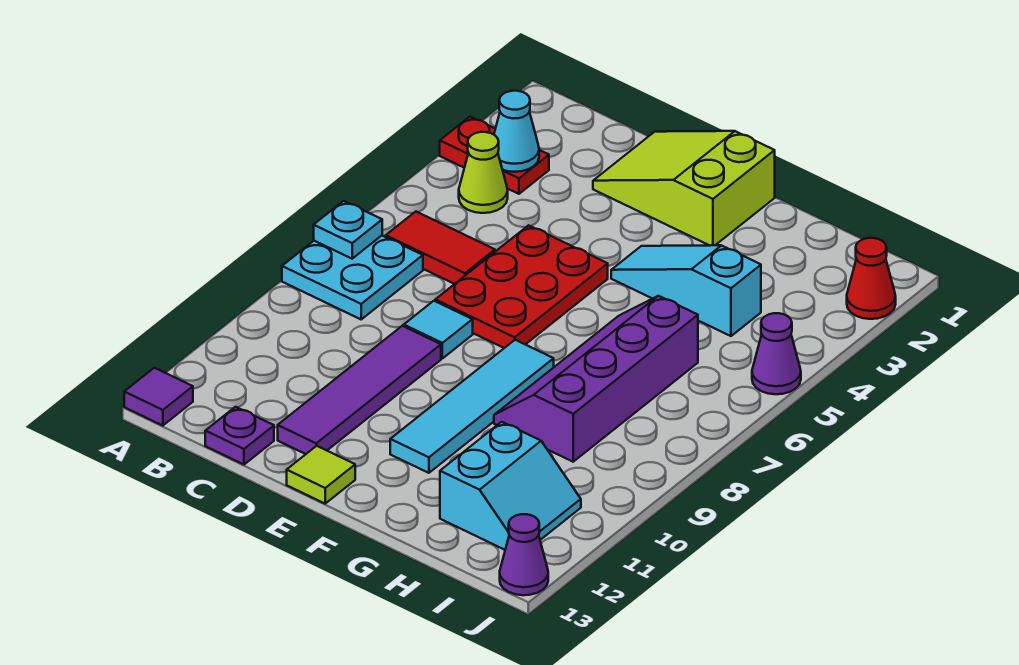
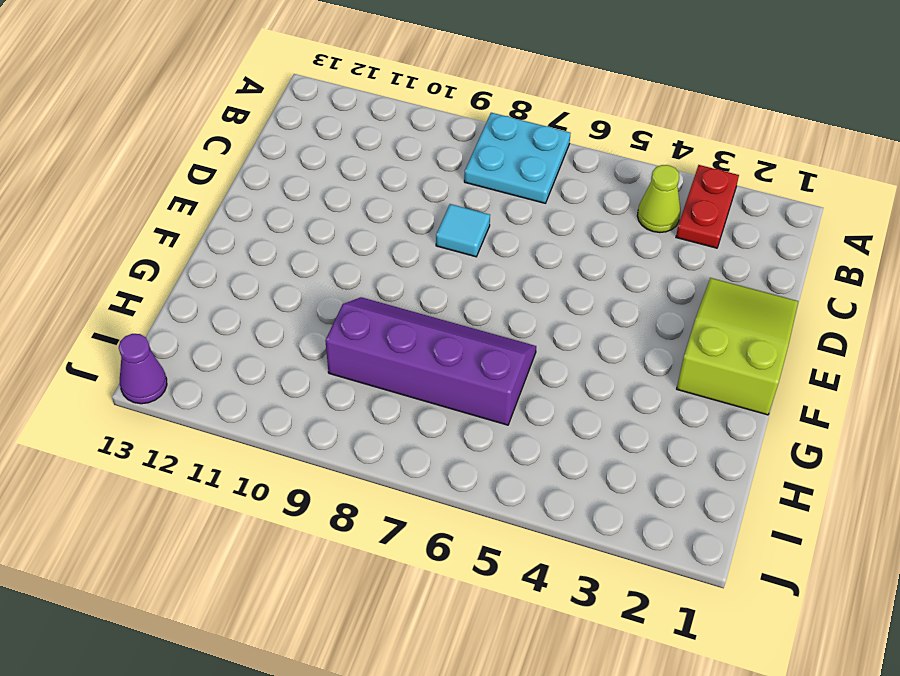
none -> purple tile A13 level 1
none -> red tile B6:C6 level 1
none -> purple plate C13 level 1

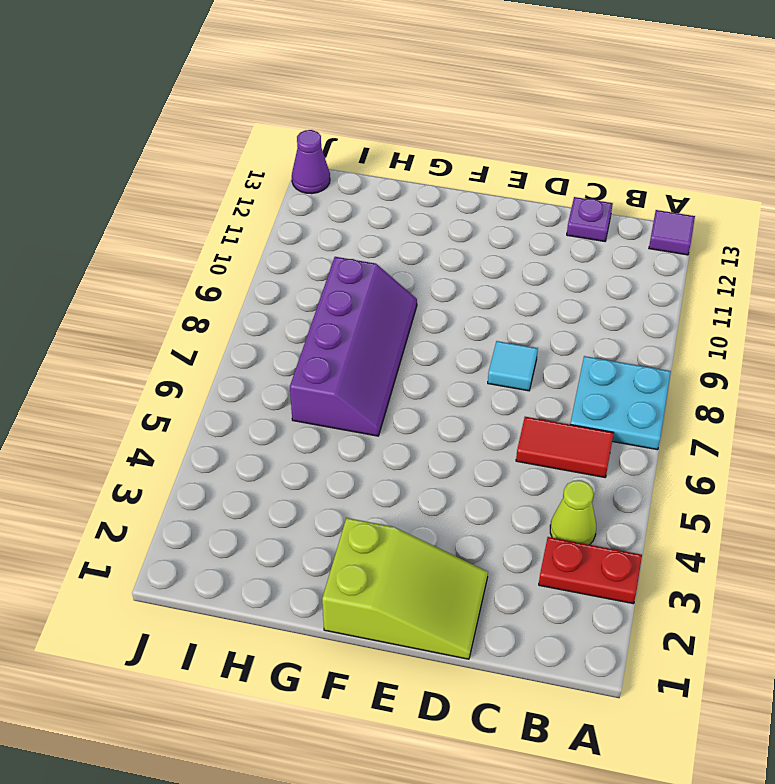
none -> red plate D5:E7 level 1
none -> purple tile D9:D12 level 1
none -> lime tile E13 level 1

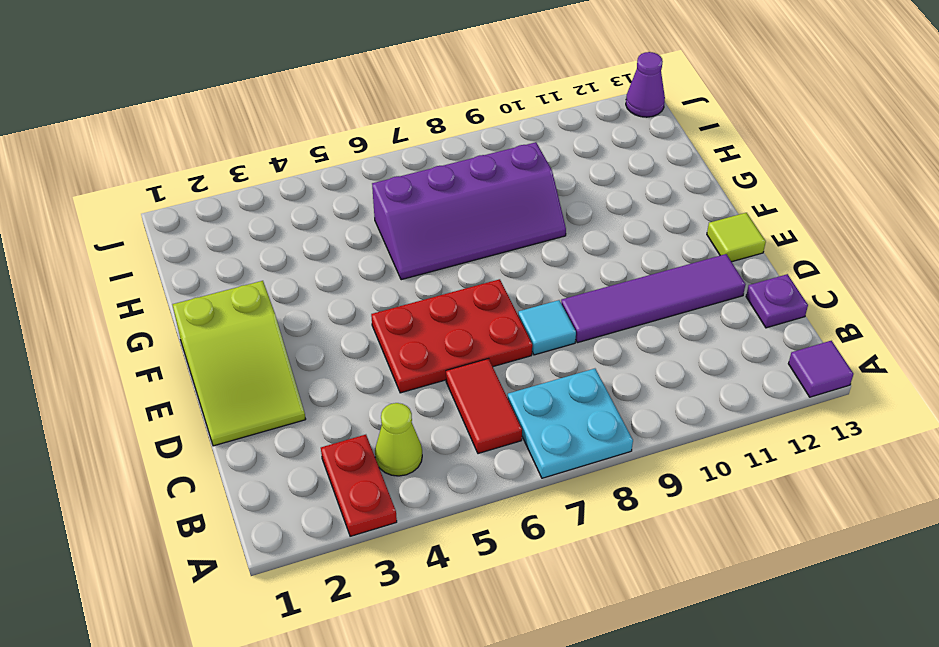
none -> cyan slope F4:H4 level 1 top H
none -> cyan tile F8:F11 level 1
none -> cyan slope H11:I12 level 1 top H

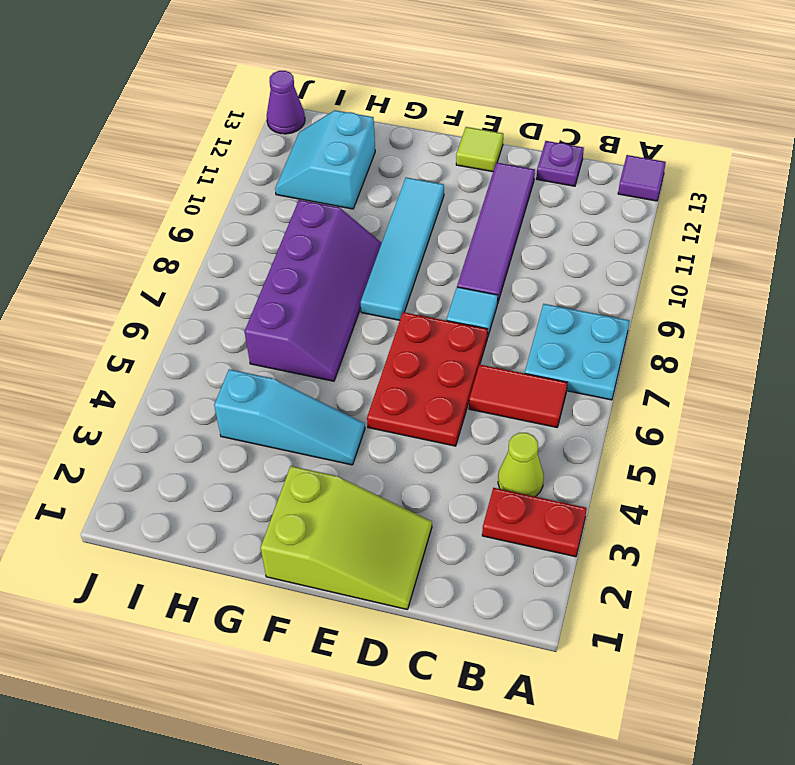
none -> red cone J2 level 1
none -> purple cone J5 level 1
none -> cyan plate A7 level 2

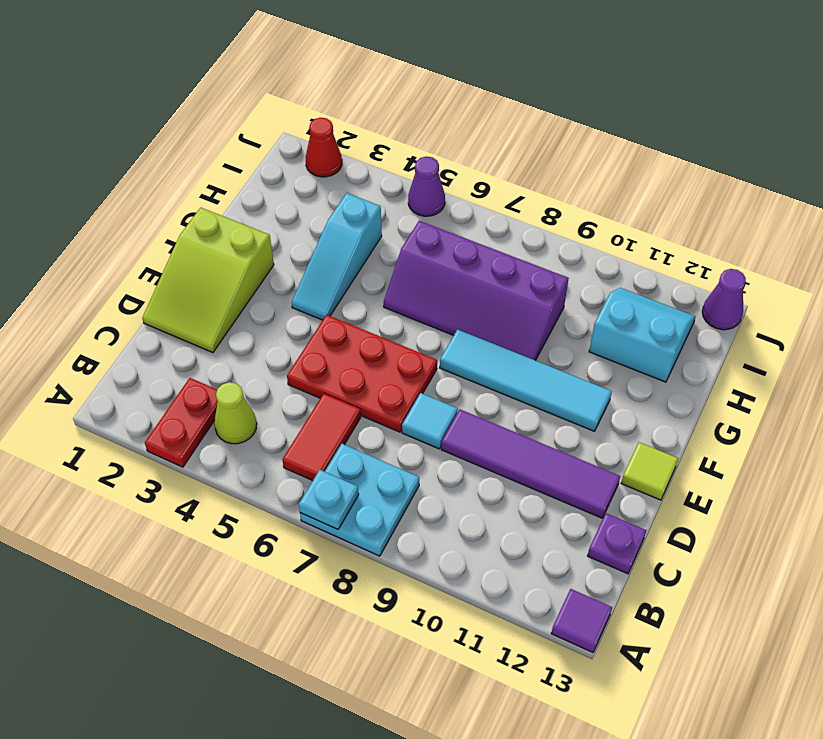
none -> cyan cone B3 level 2

